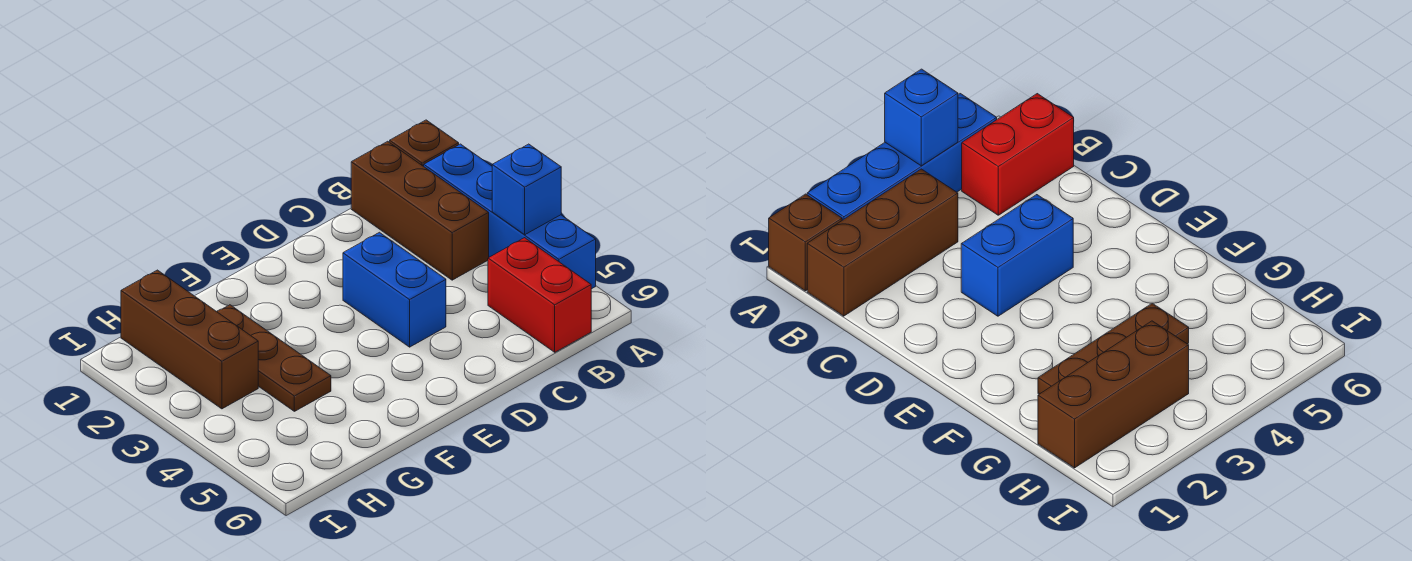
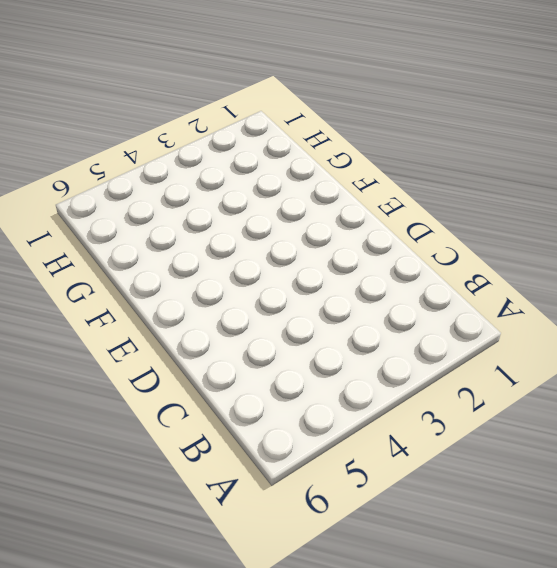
none -> brown brick A1 level 1
none -> blue brick A2:A5 level 1

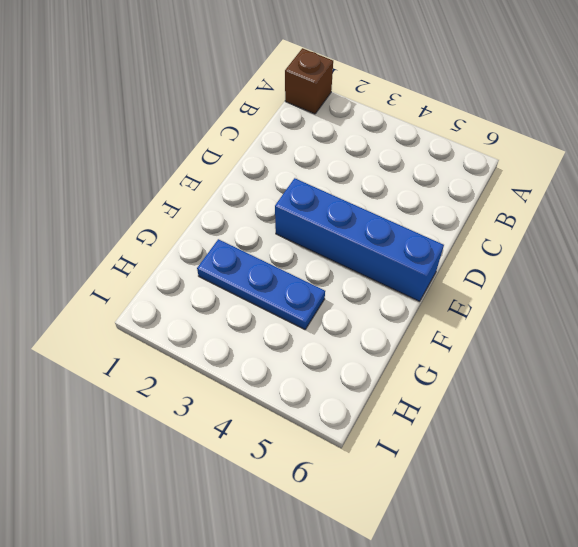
blue brick E3:E6 level 1 -> blue brick A2:A5 level 1
blue plate G2:G4 level 1 -> brown plate G2:G4 level 1
none -> brown brick B1:B3 level 1
none -> red brick B5:B6 level 1

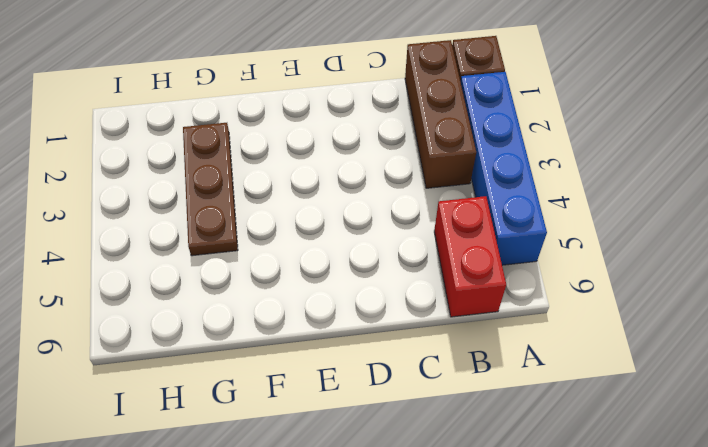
none -> blue brick D3:D4 level 1
none -> brown brick H1:H3 level 1

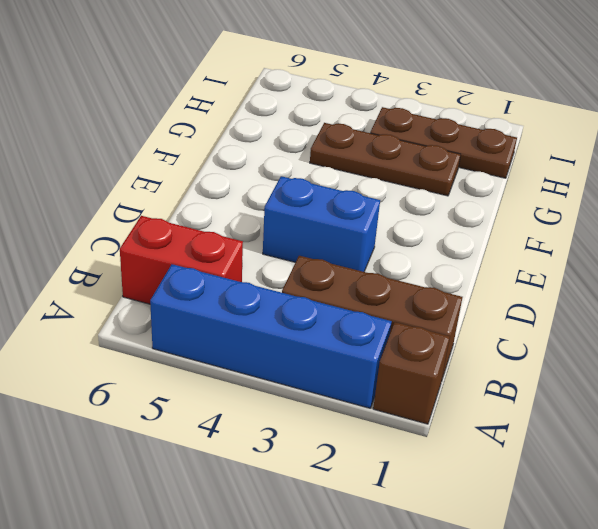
brown plate H1:H3 level 1 -> brown brick H1:H3 level 1
none -> blue brick A4 level 2

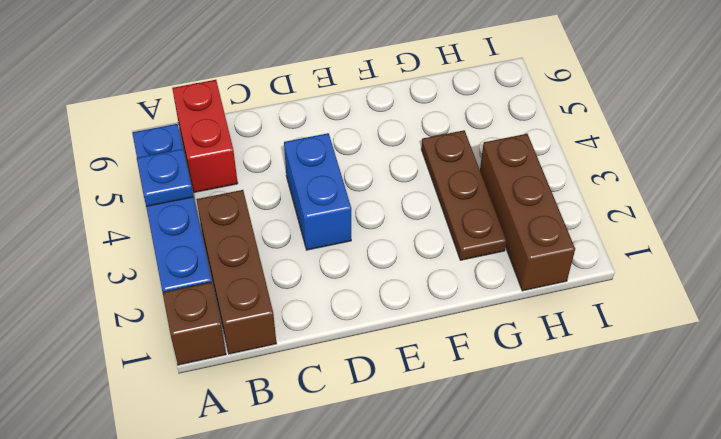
blue plate A4 level 2 -> blue brick A4 level 2

